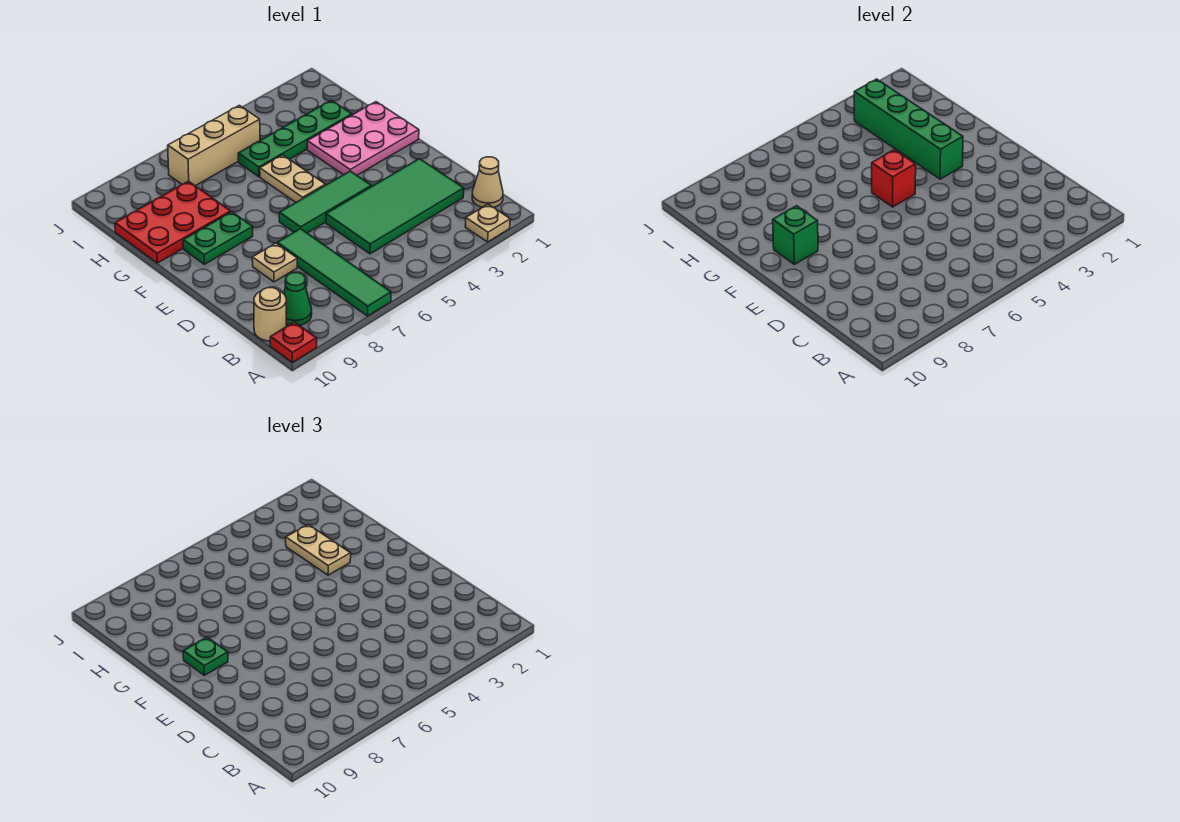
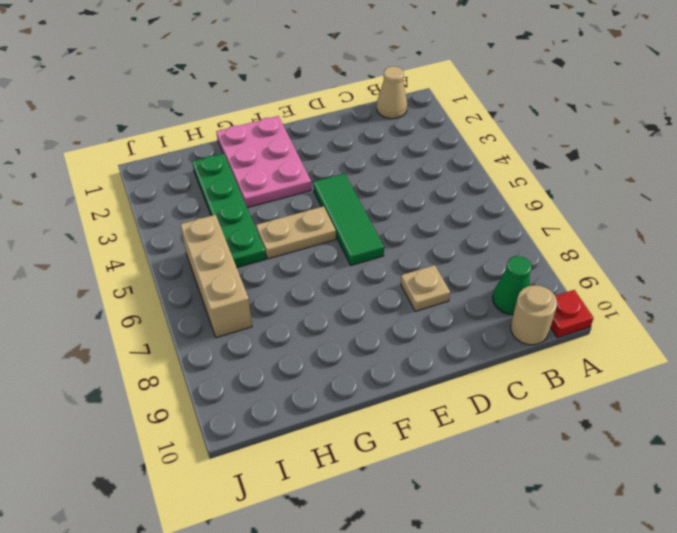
none -> tan plate A2 level 1
none -> green tile A7:D7 level 1
none -> green tile C2:D5 level 1

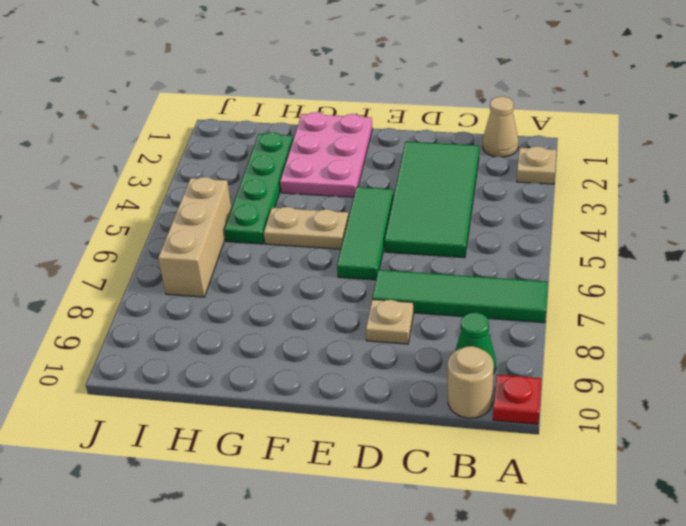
none -> green plate F8:F9 level 1
none -> red plate G8:H10 level 1
none -> green brick F3:I3 level 2

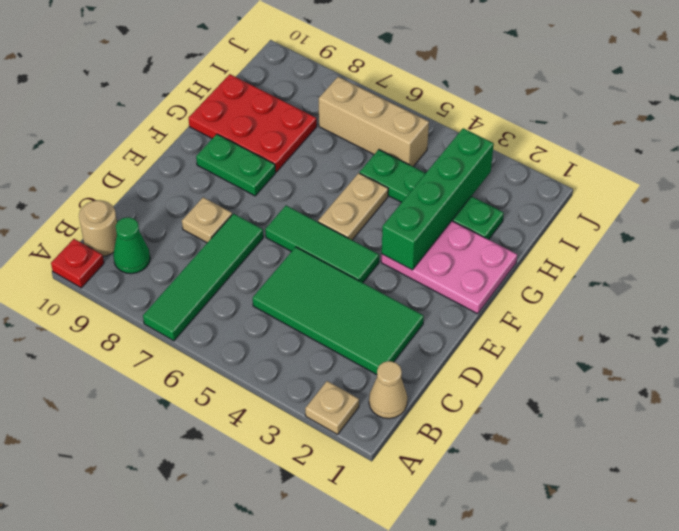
none -> red brick F5 level 2
none -> green brick F9 level 2
none -> green plate F9 level 3

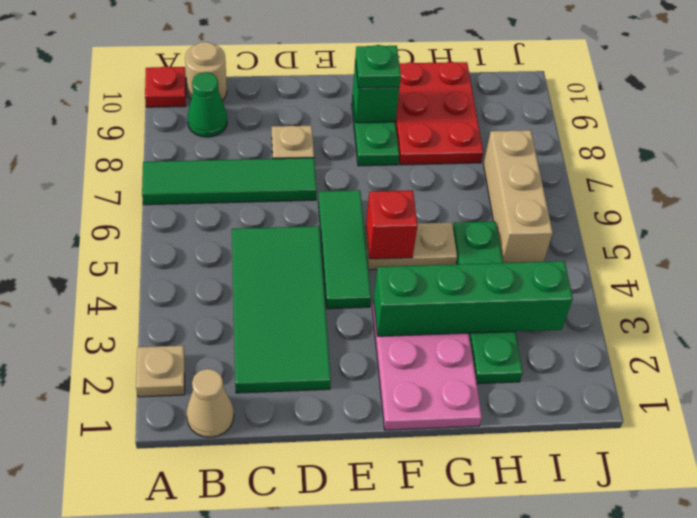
none -> tan plate G3:H3 level 3

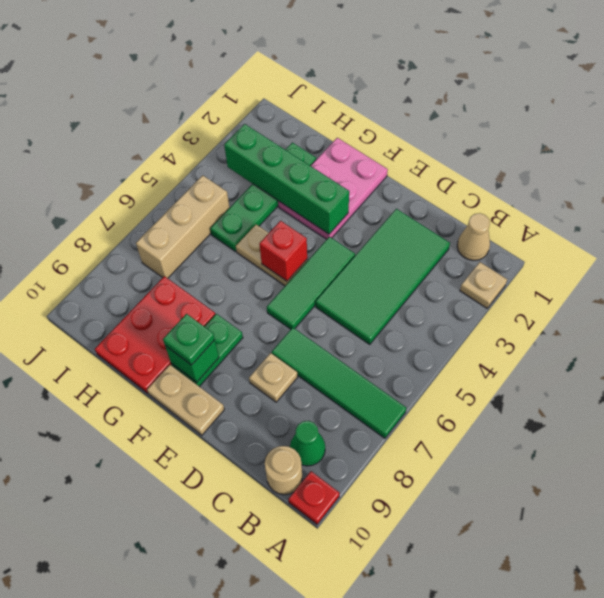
tan plate E10:F10 level 1 -> tan plate G3:H3 level 3

